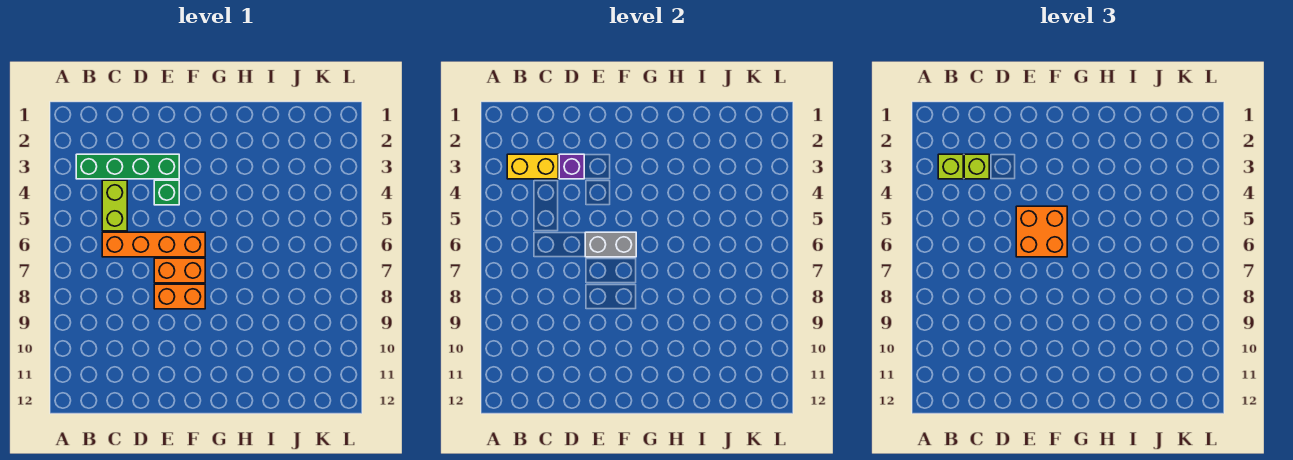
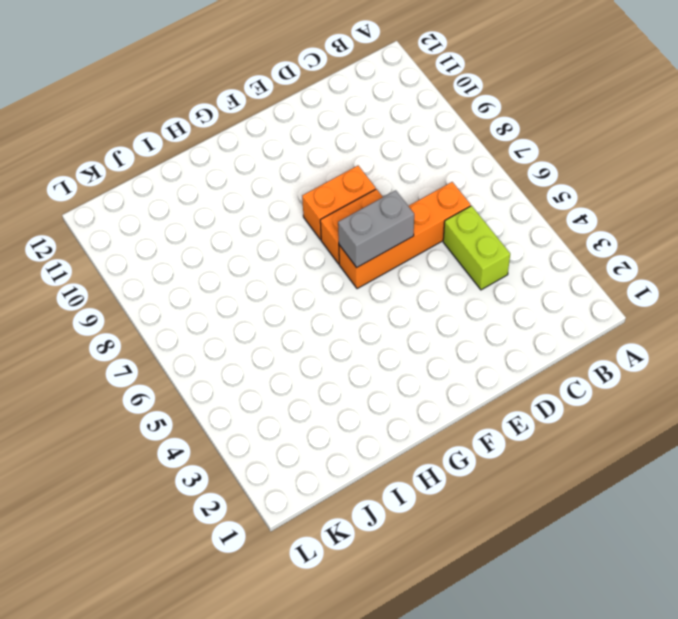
none -> green brick B3:E3 level 1
none -> green brick E4 level 1
none -> yellow brick B3:C3 level 2

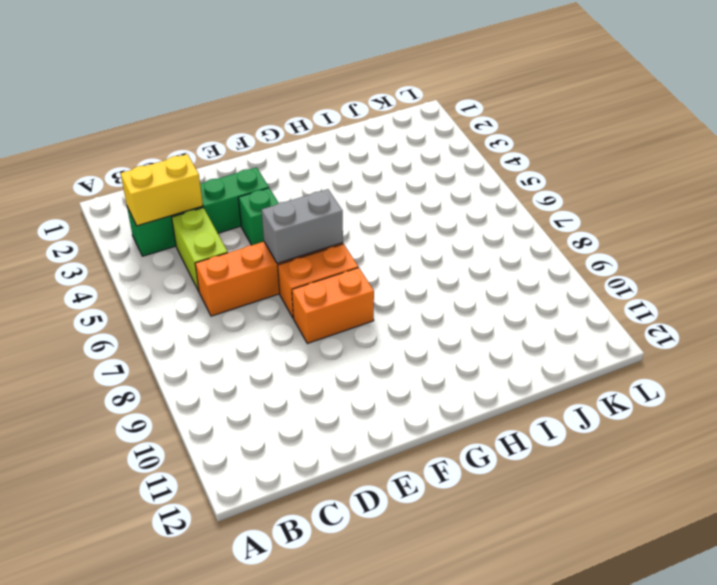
none -> purple brick D3 level 2
none -> lime brick B3 level 3
none -> lime brick C3 level 3

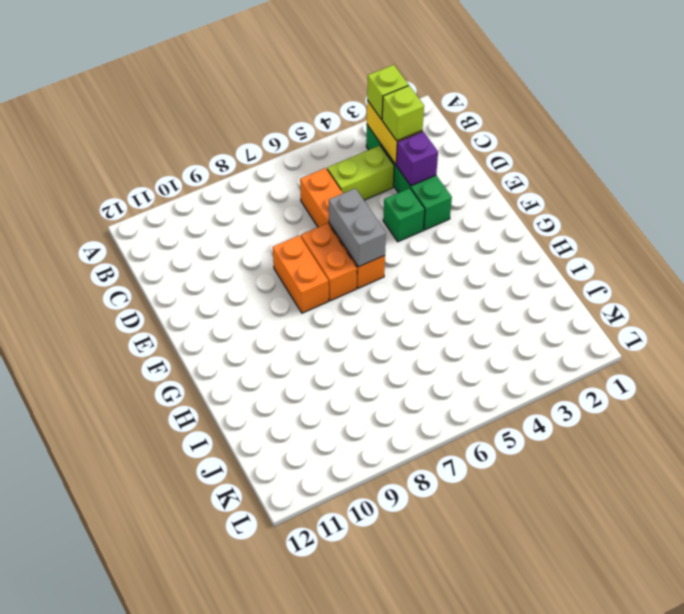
none -> orange brick E5:F6 level 3

